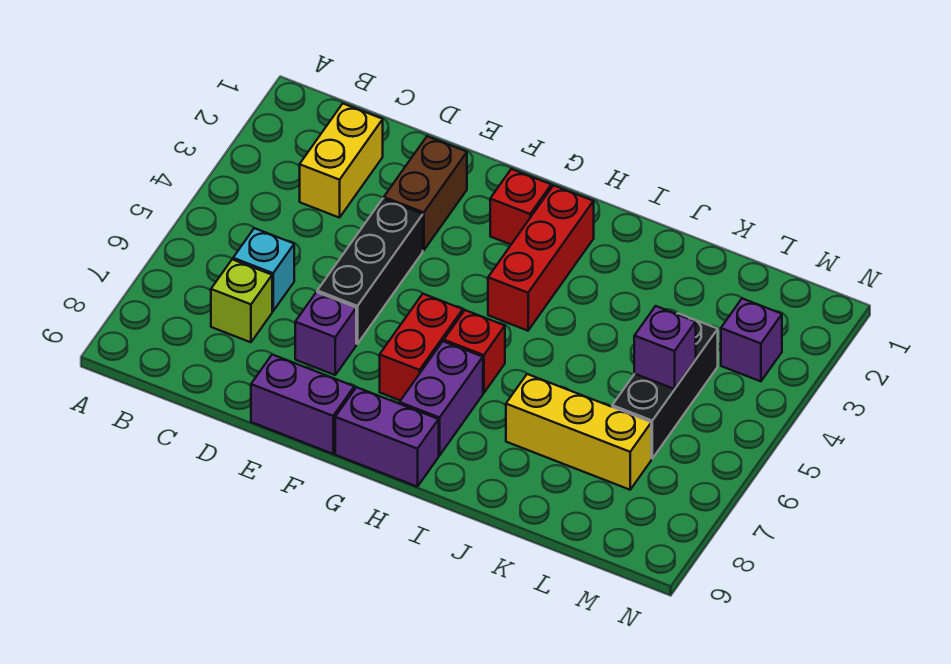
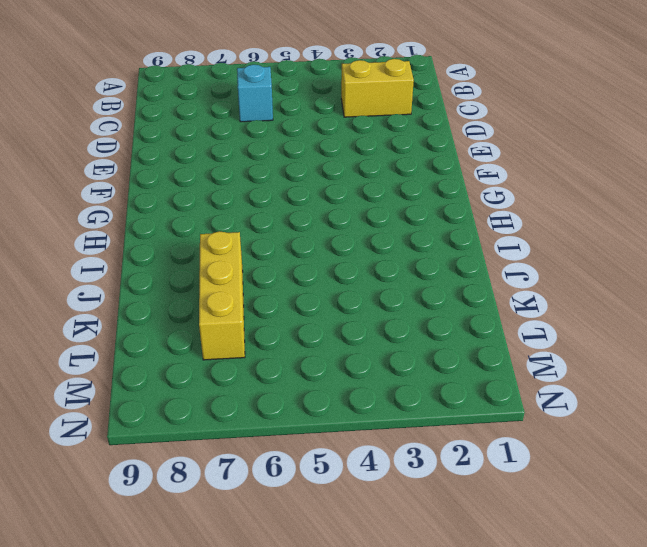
none -> lime brick C7 level 1
none -> brown brick E2:E3 level 1
none -> black brick E4:E6 level 1

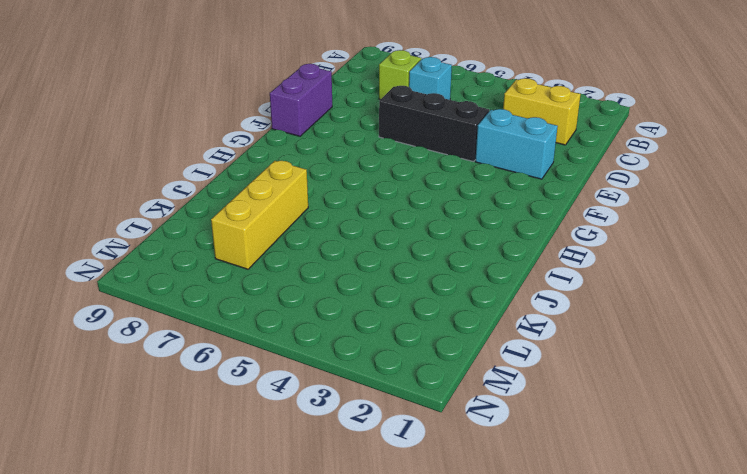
cyan brick E2:E3 level 1 -> brown brick E2:E3 level 1
none -> purple brick E7 level 1
none -> red brick G2 level 1
none -> red brick G6:G7 level 1

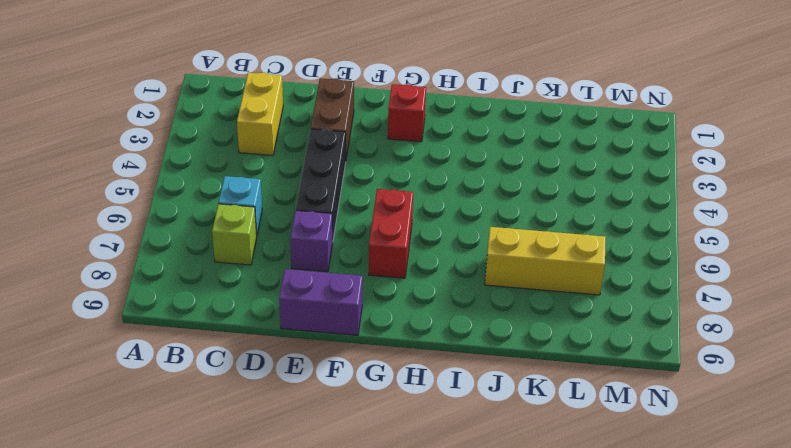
none -> purple brick G9:H9 level 1
none -> red brick H2:H4 level 1
none -> red brick H6 level 1

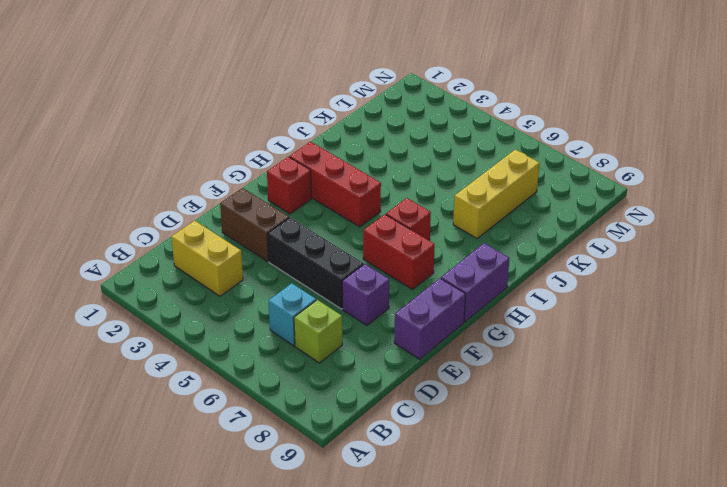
none -> purple brick H7:H8 level 1
none -> black brick L4:L6 level 1
none -> purple brick M3 level 1

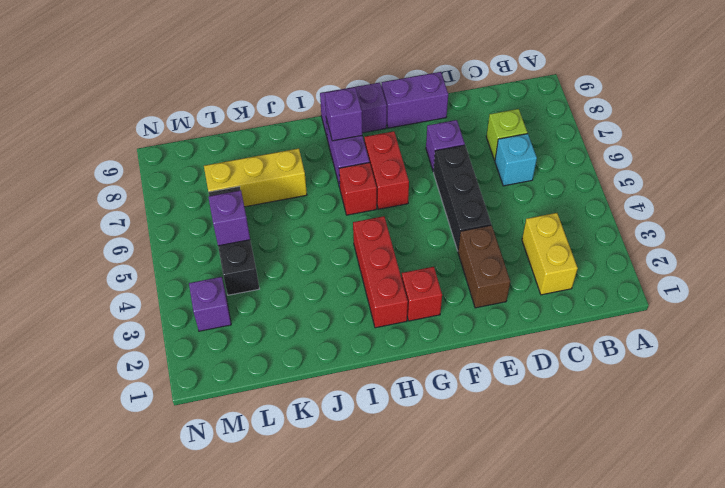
purple brick H8 level 2 -> none

